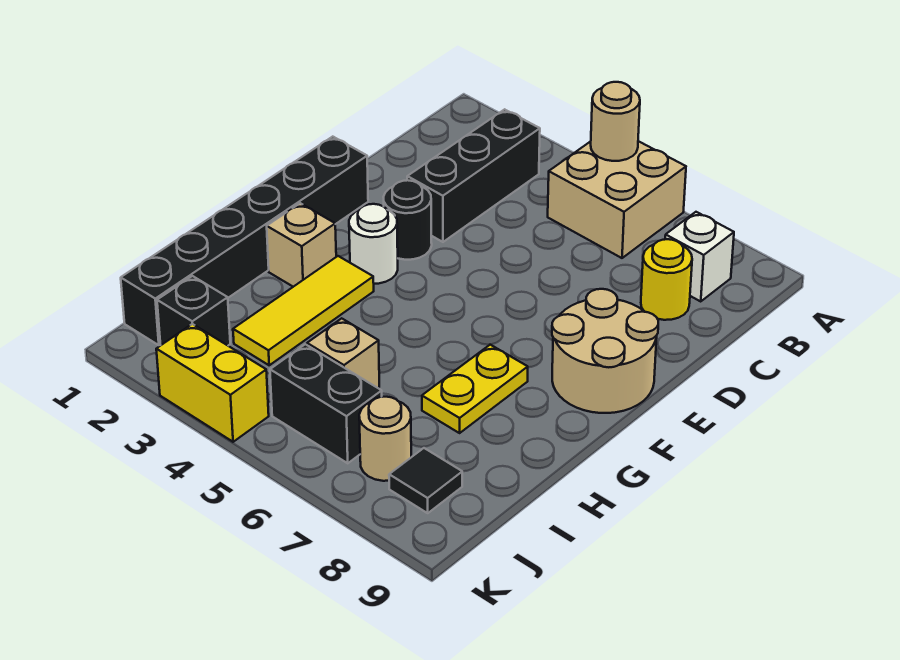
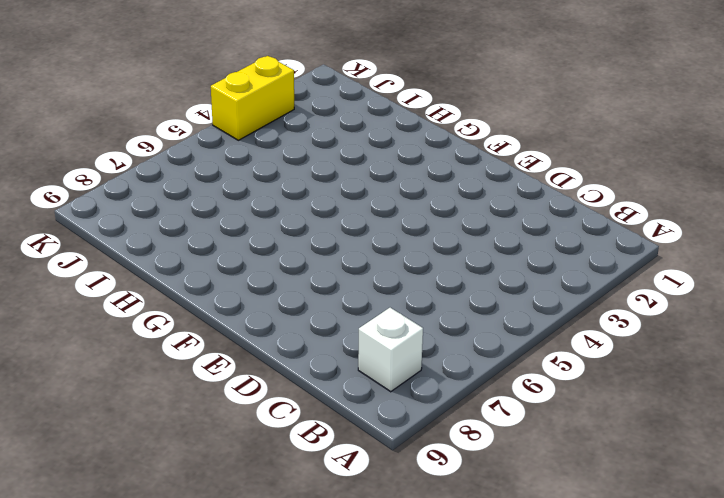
none -> tan brick A5:B6 level 1
none -> black brick B3:D3 level 1
none -> yellow round brick C8 level 1

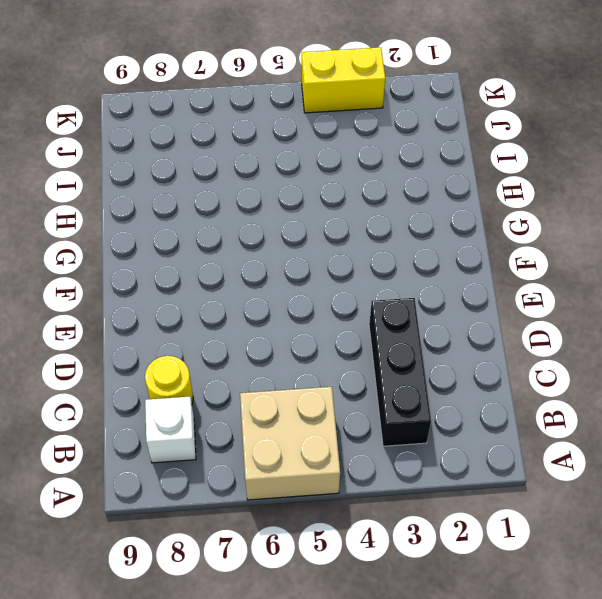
none -> black brick E1:J1 level 1
none -> black round brick E3 level 1
none -> tan round brick E8:F9 level 1

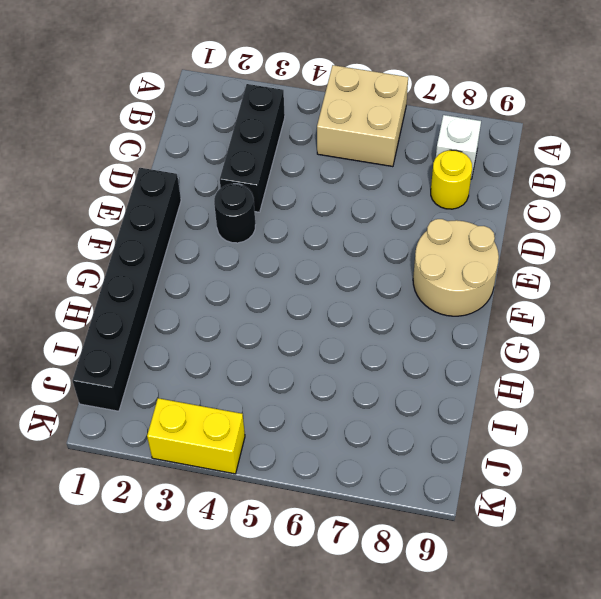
none -> white round brick F3 level 1
none -> tan brick G2 level 1
none -> yellow tile G3:I3 level 1

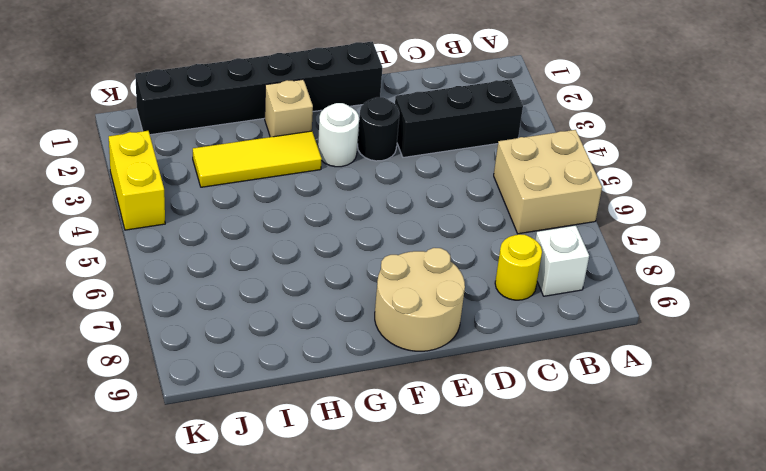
none -> yellow plate G7:H7 level 1
none -> tan brick I5 level 1
none -> black brick J2 level 1

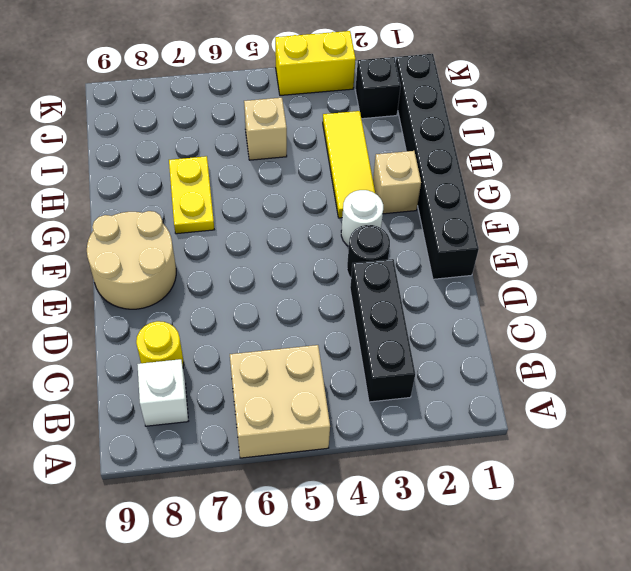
none -> black brick J5:J6 level 1
none -> tan round brick J7 level 1
none -> black tile J8 level 1

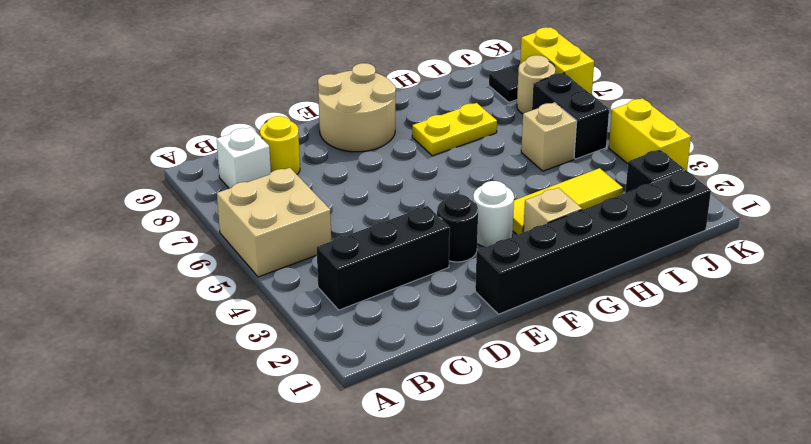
yellow brick K7:K8 level 1 -> none
none -> tan round brick A5 level 2

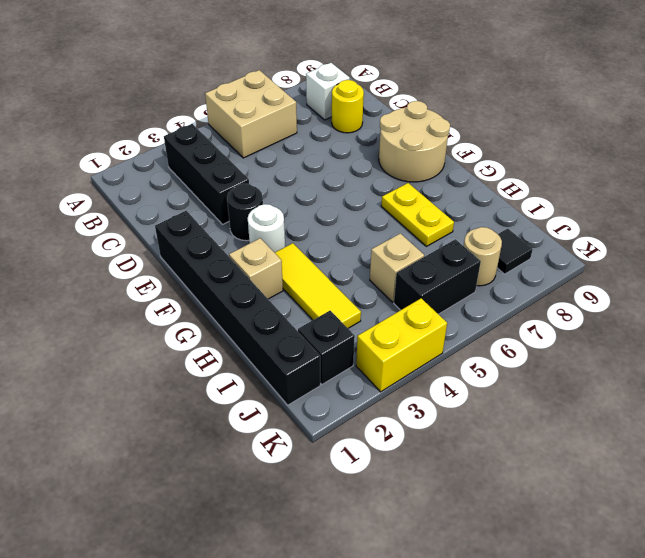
none -> tan round brick A5 level 2

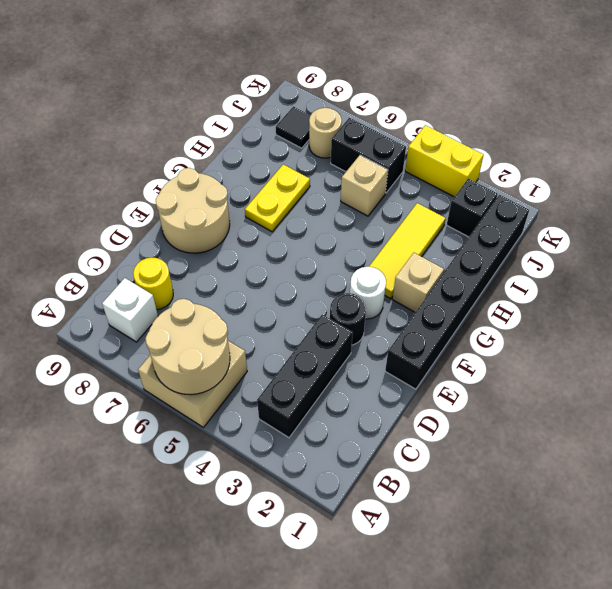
tan round brick A5:B6 level 2 -> tan round brick A5 level 2

